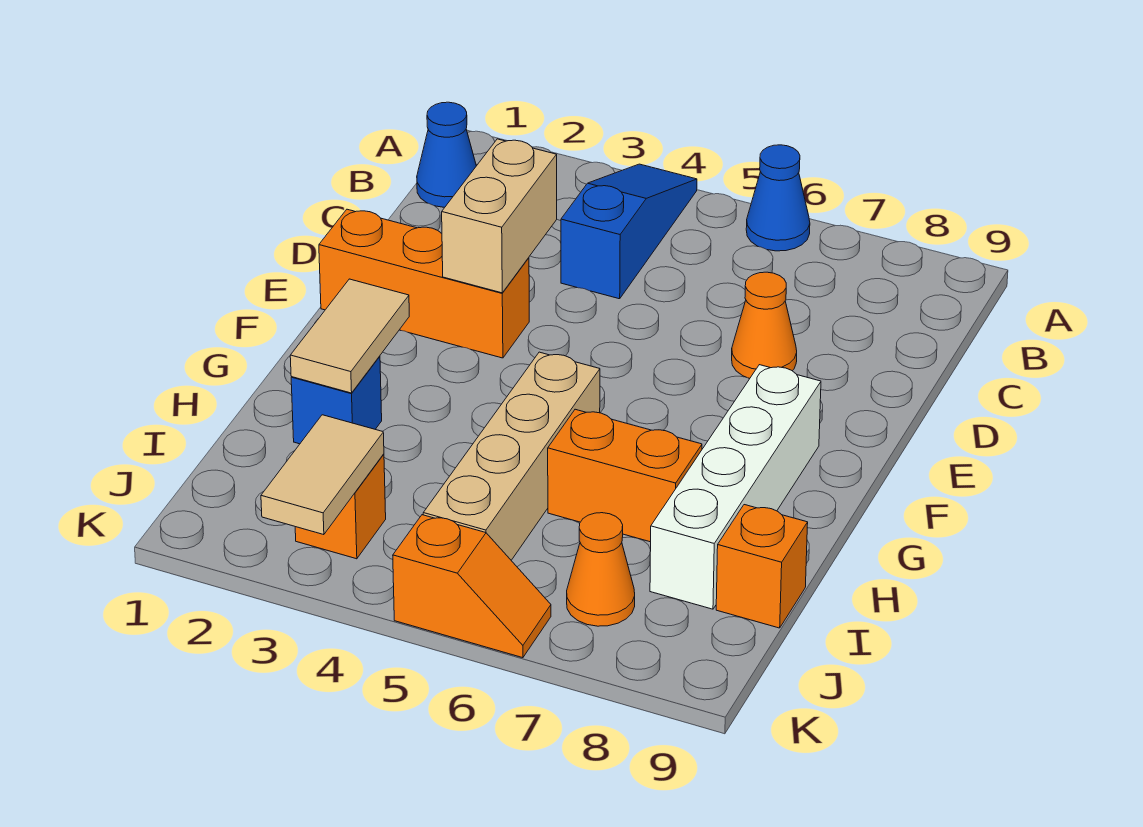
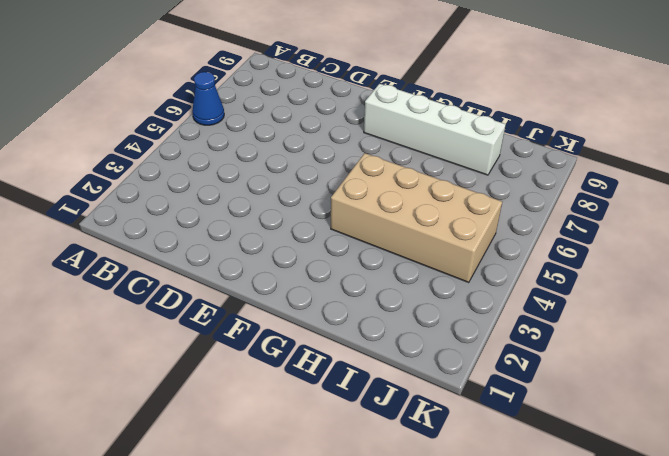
tan brick G4:J5 level 1 -> tan brick G5:J5 level 1
none -> blue slope A4:C4 level 1 top C
none -> blue cone B1 level 1
none -> orange cone D7 level 1

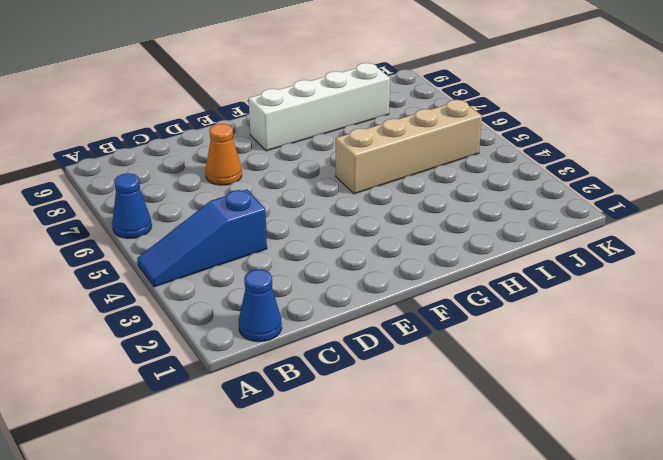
none -> orange brick E1:E3 level 1
none -> blue brick H2 level 1
none -> orange brick H6:H7 level 1

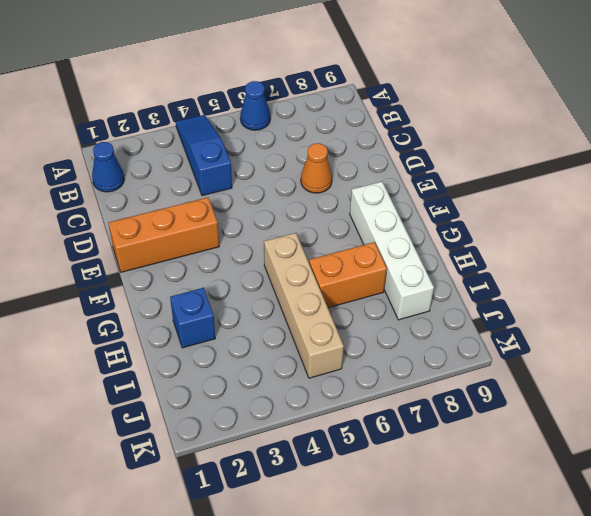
none -> orange brick I9 level 1
none -> orange brick J3 level 1
none -> orange cone J7 level 1

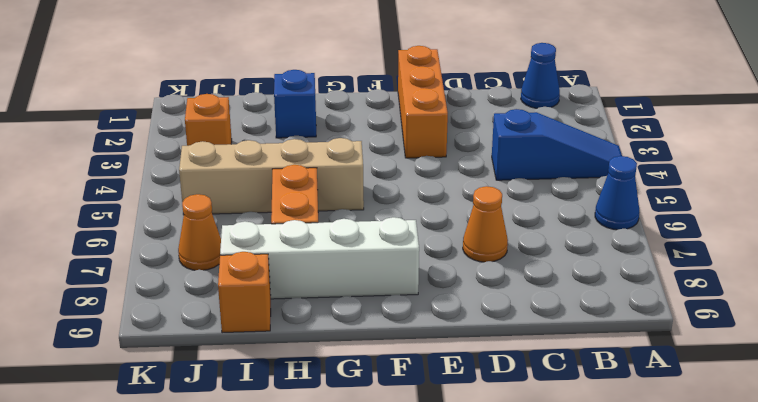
none -> orange slope K5:K6 level 1 top 5
none -> tan brick D3:E3 level 2
none -> tan tile G2:H2 level 2

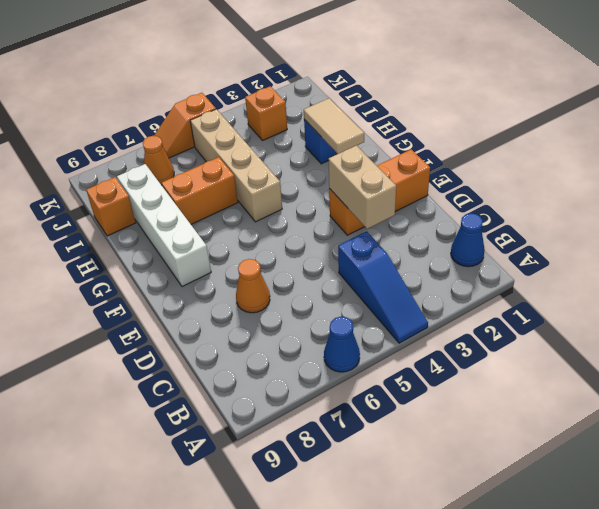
none -> tan tile J3:K3 level 2

